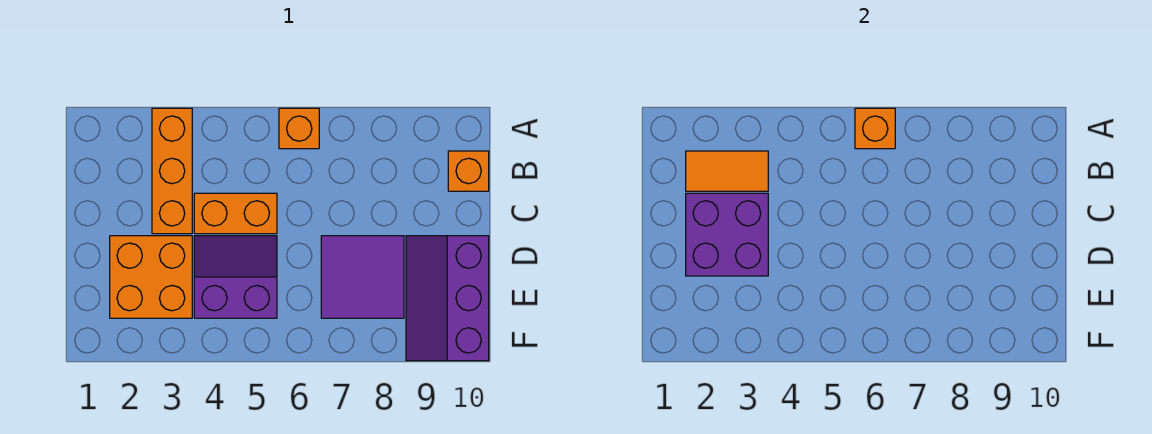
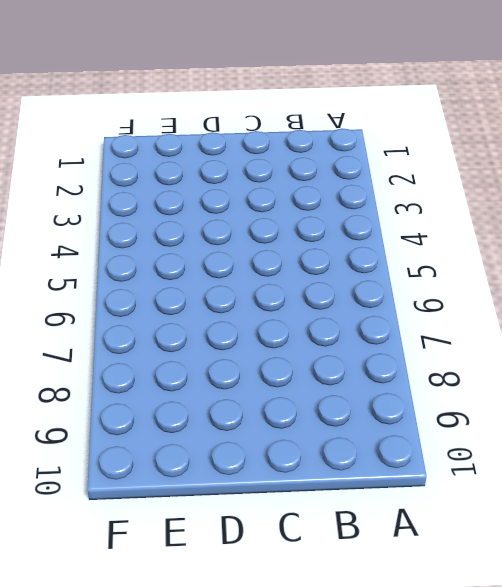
none -> orange brick A3:C3 level 1
none -> orange brick A6 level 1

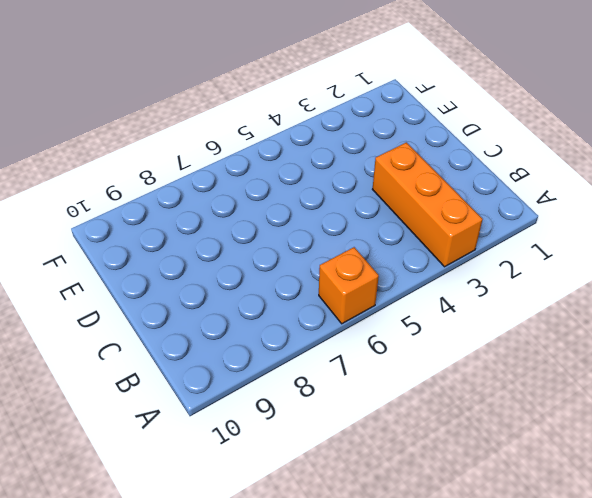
none -> orange brick B10 level 1
none -> orange brick C4:C5 level 1

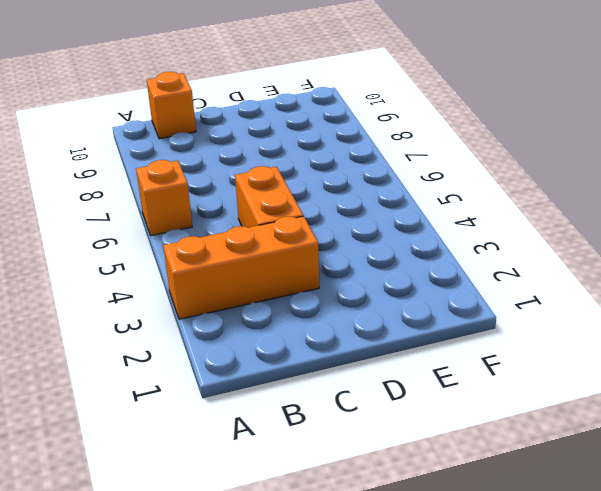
none -> orange brick D2:E3 level 1
none -> purple slope D4:E5 level 1 top E

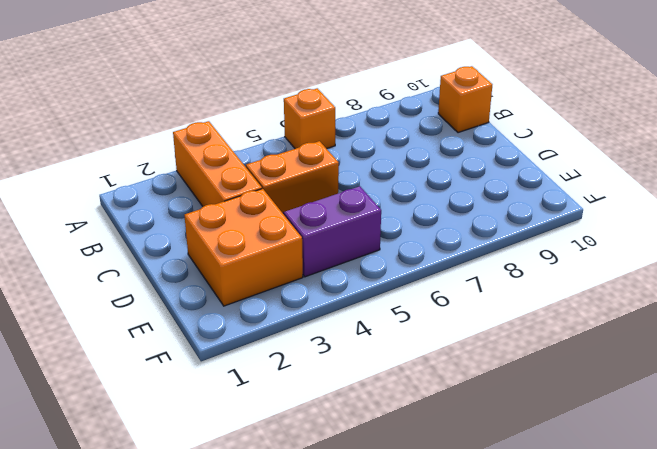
none -> purple tile D7:E8 level 1
none -> purple slope D9:F10 level 1 top 10

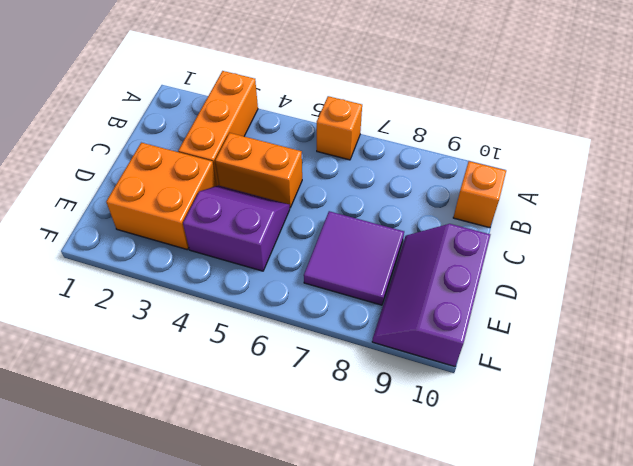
none -> orange brick A6 level 2
none -> orange tile B2:B3 level 2

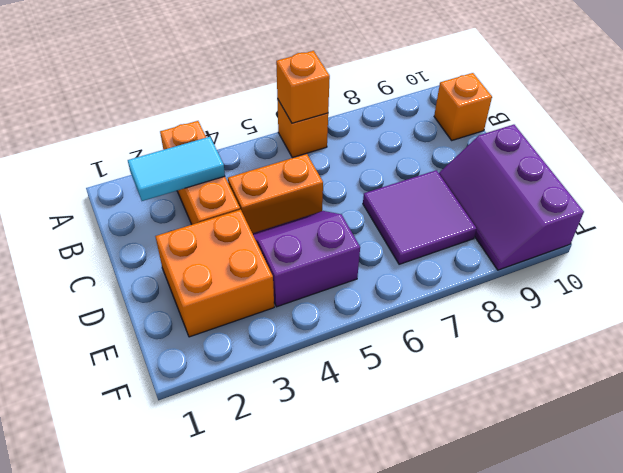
cyan tile B2:B3 level 2 -> orange tile B2:B3 level 2
none -> purple brick C2:D3 level 2

